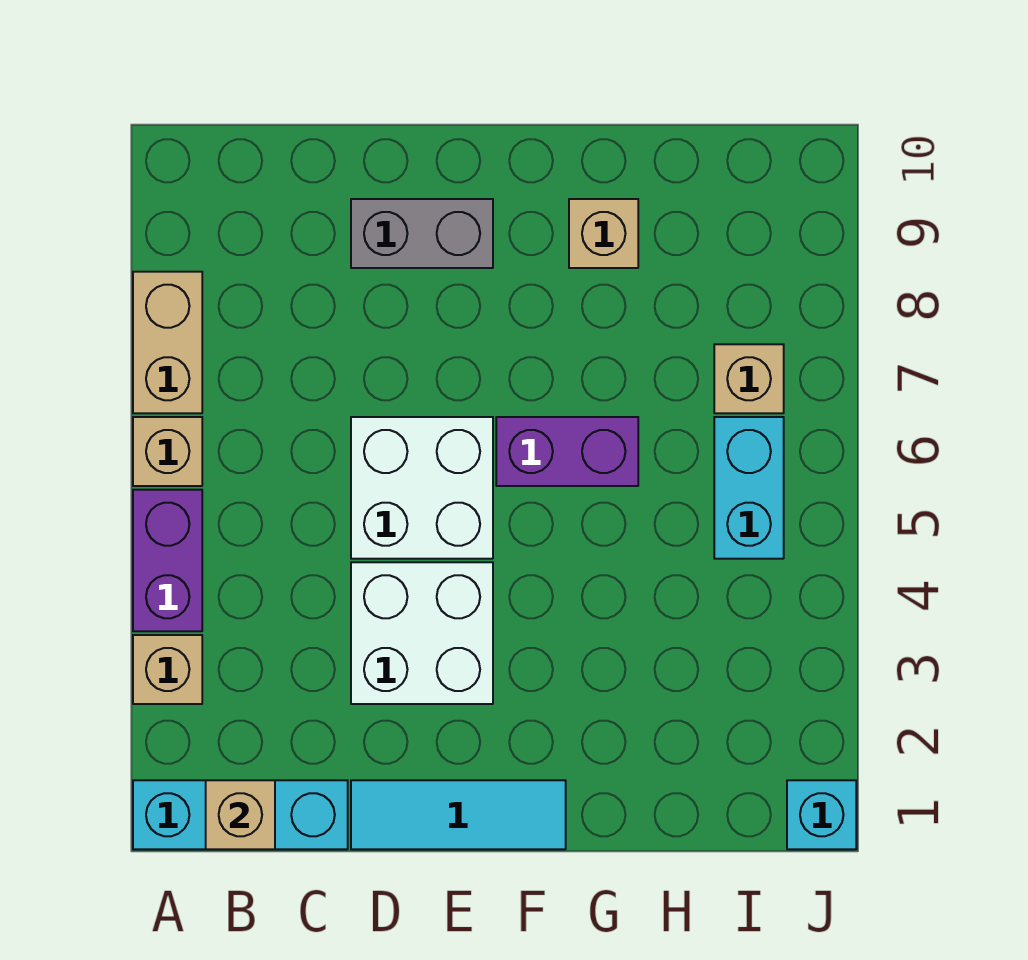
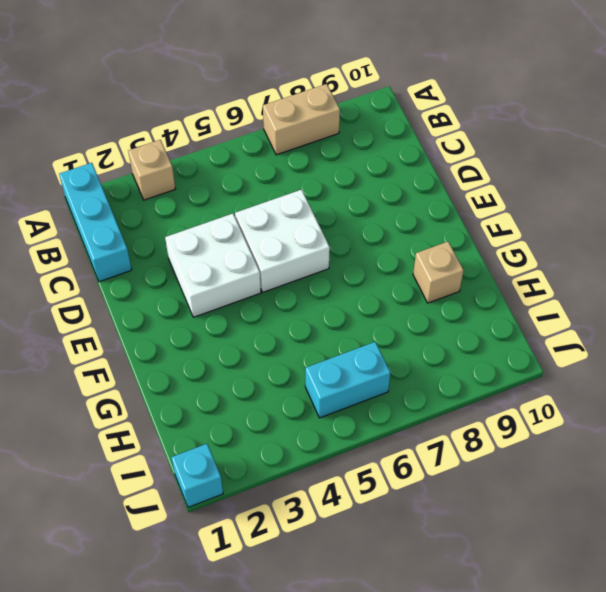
none -> purple brick A4:A5 level 1
none -> tan brick A6 level 1
none -> cyan tile D1:F1 level 1

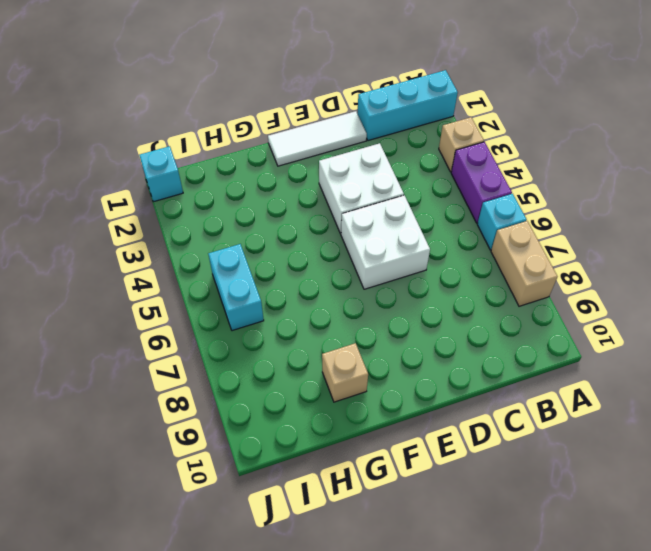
cyan brick A6 level 1 -> tan brick A6 level 1
white tile D1:F1 level 1 -> cyan tile D1:F1 level 1
none -> grey brick D9:E9 level 1
none -> purple brick F6:G6 level 1
none -> tan brick I7 level 1

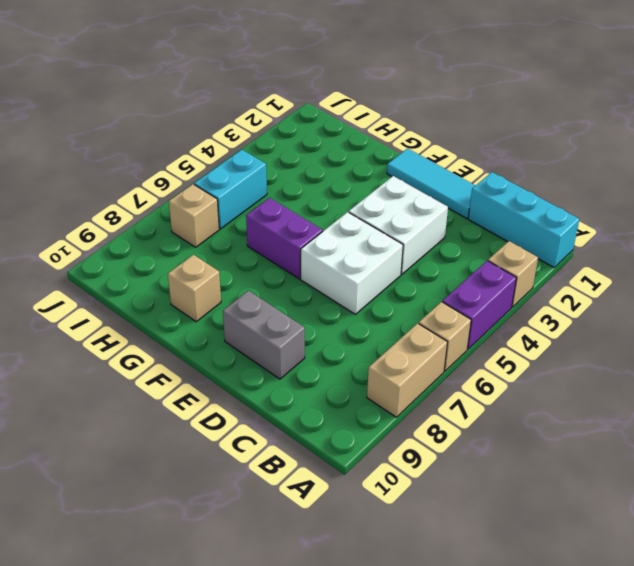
none -> cyan brick J1 level 1
none -> tan brick B1 level 2

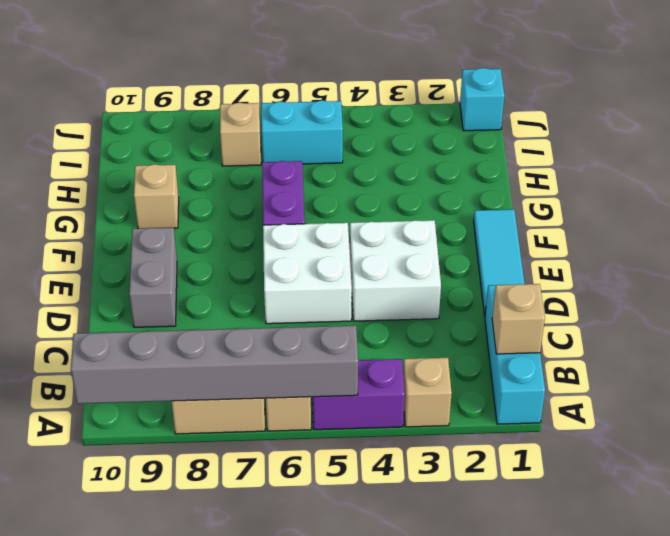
grey brick A5:A10 level 2 -> none

